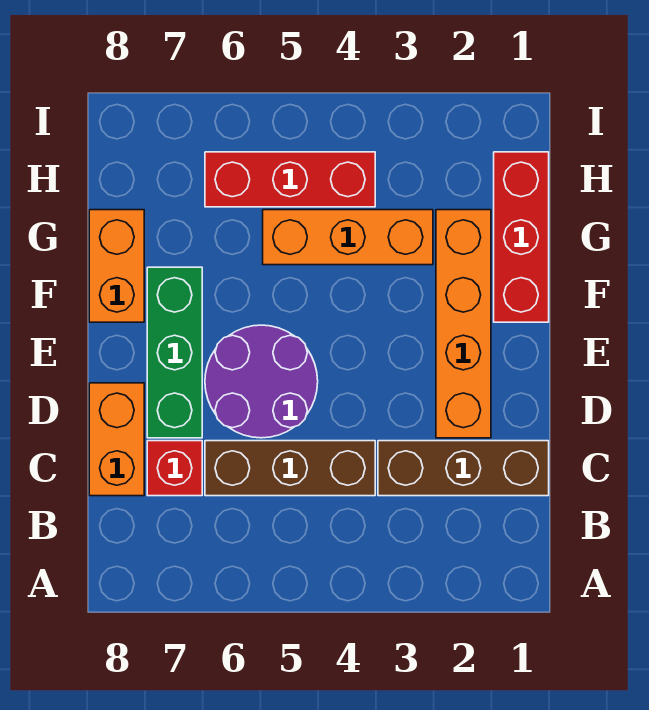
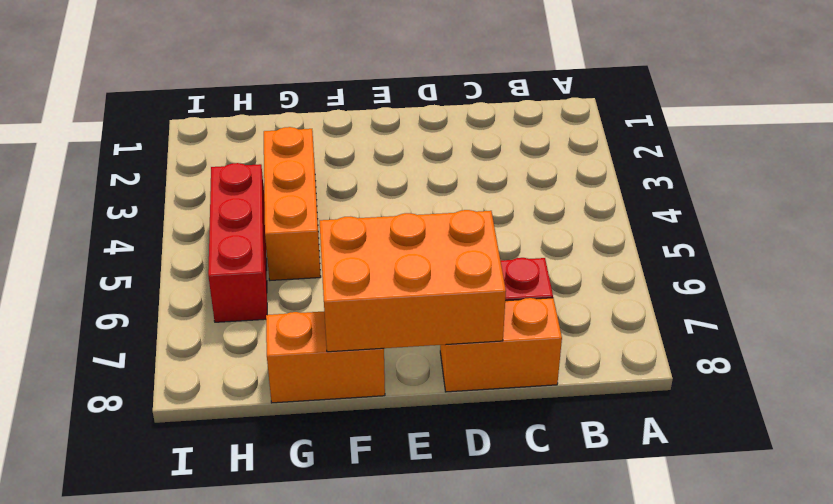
orange brick D7:F8 level 2 -> none
none -> brown brick C1:C3 level 1
none -> brown brick C4:C6 level 1

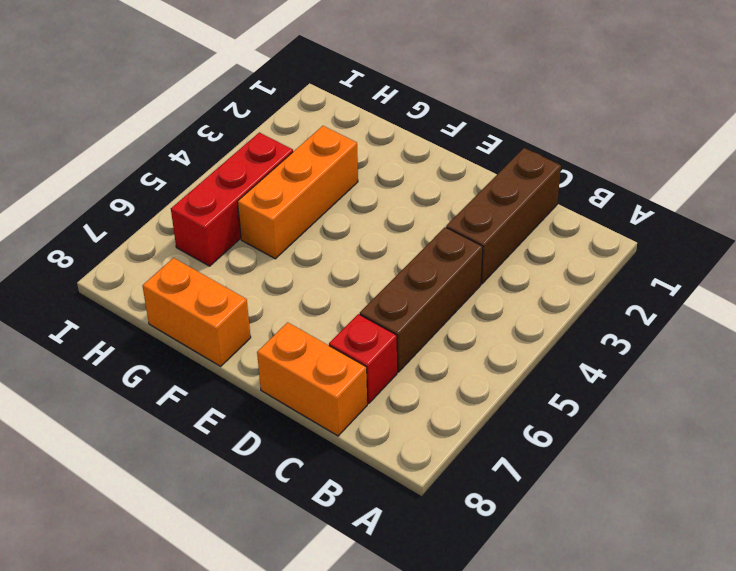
none -> orange brick D2:G2 level 1
none -> purple round brick D5:E6 level 1

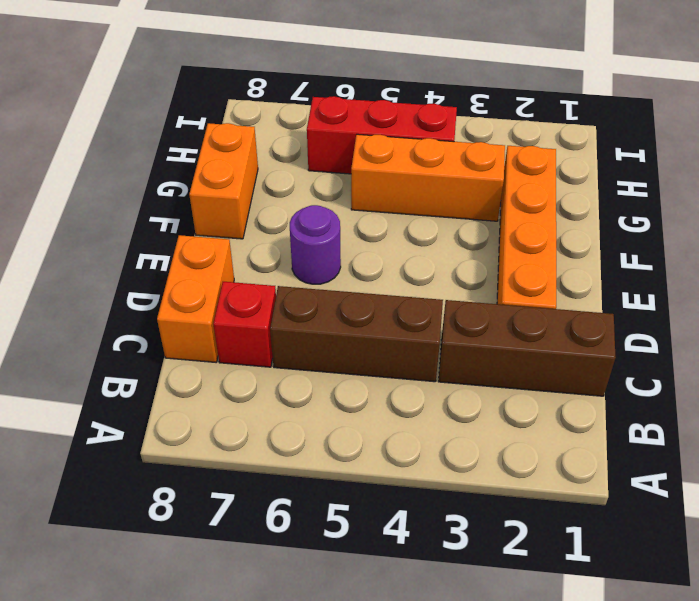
purple round brick E6 level 1 -> purple round brick D5:E6 level 1
none -> green brick D7:F7 level 1
none -> red brick F1:H1 level 1

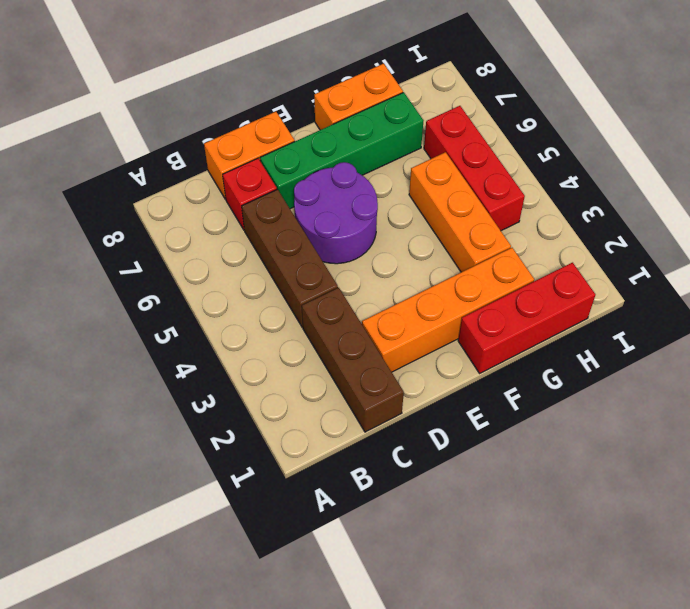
green brick D7:G7 level 1 -> green brick D7:F7 level 1

